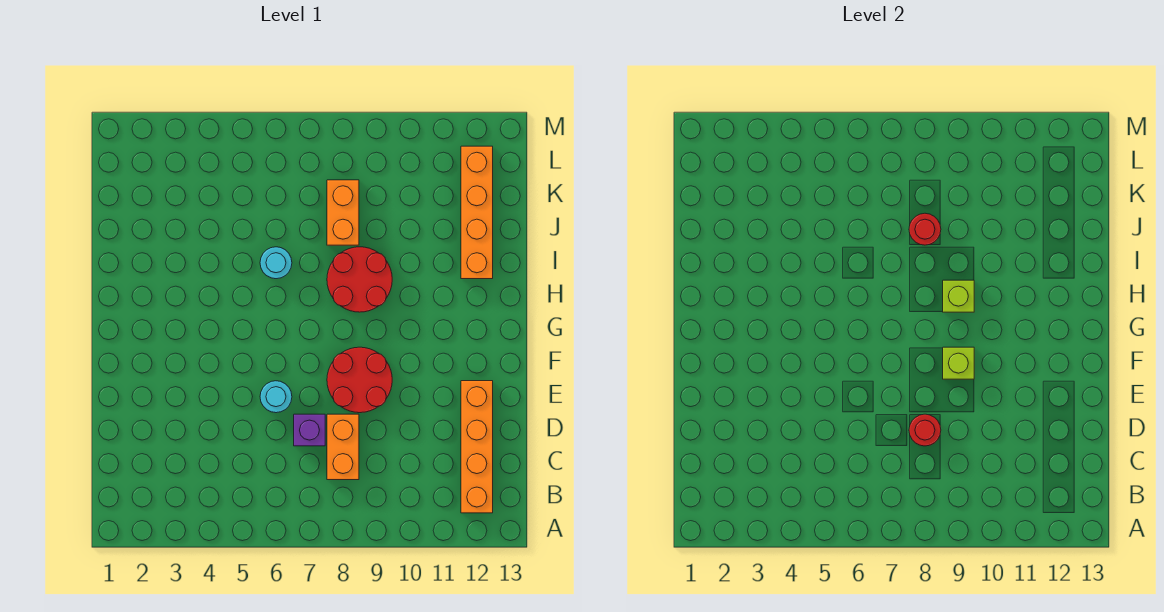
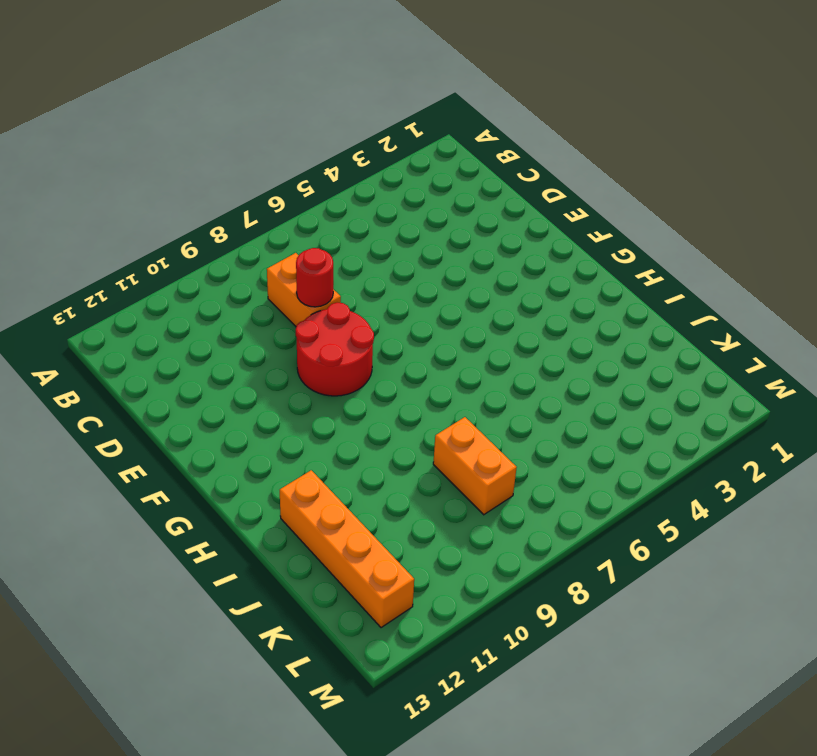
none -> orange brick B12:E12 level 1
none -> purple brick D7 level 1
none -> cyan round brick E6 level 1

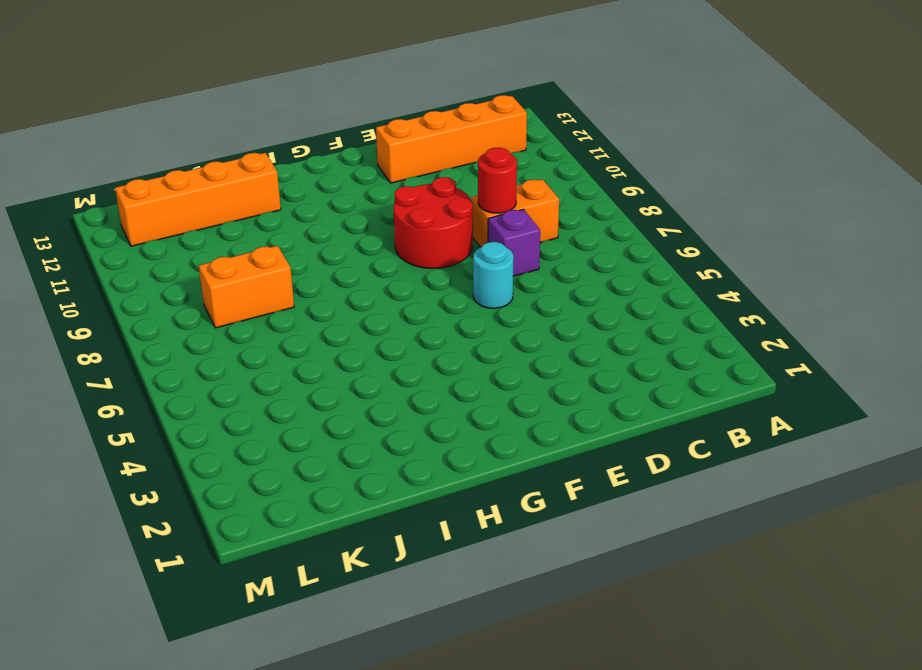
none -> red round brick H8:I9 level 1
none -> cyan round brick I6 level 1
none -> lime brick F9 level 2

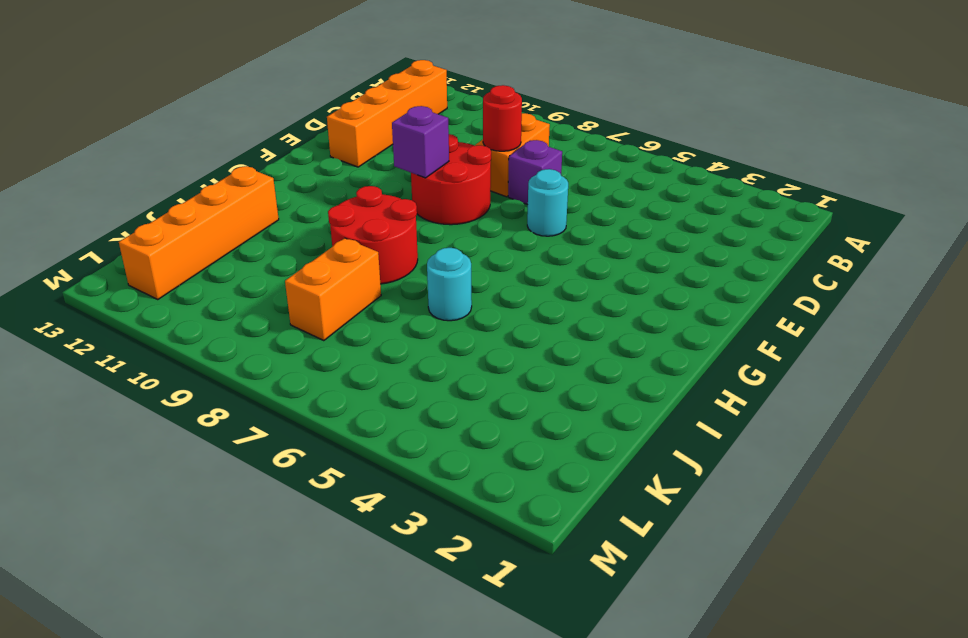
purple brick F9 level 2 -> lime brick F9 level 2
none -> lime brick H9 level 2
none -> red round brick J8 level 2

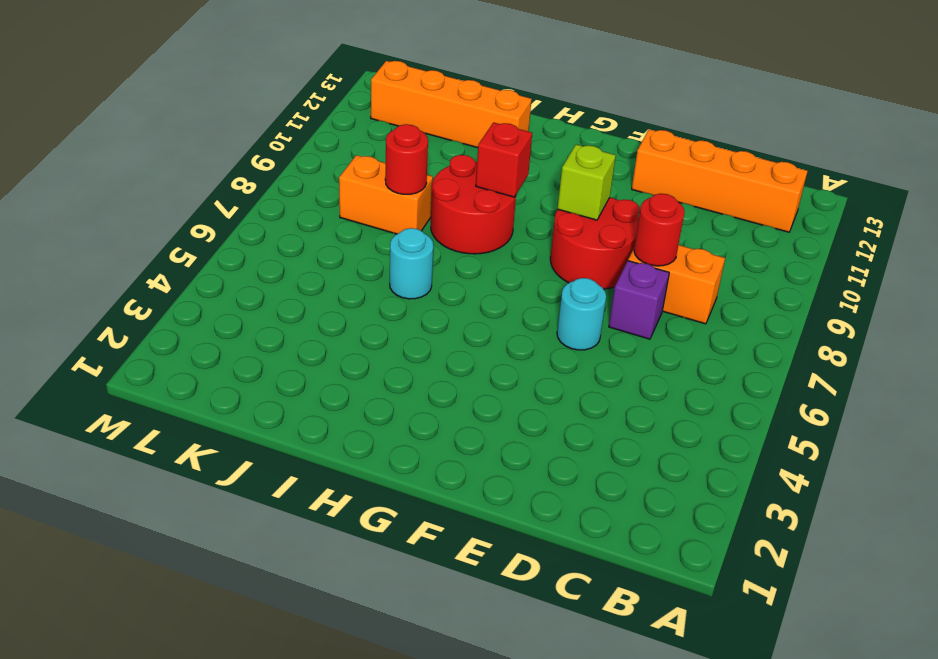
red brick H9 level 2 -> lime brick H9 level 2

